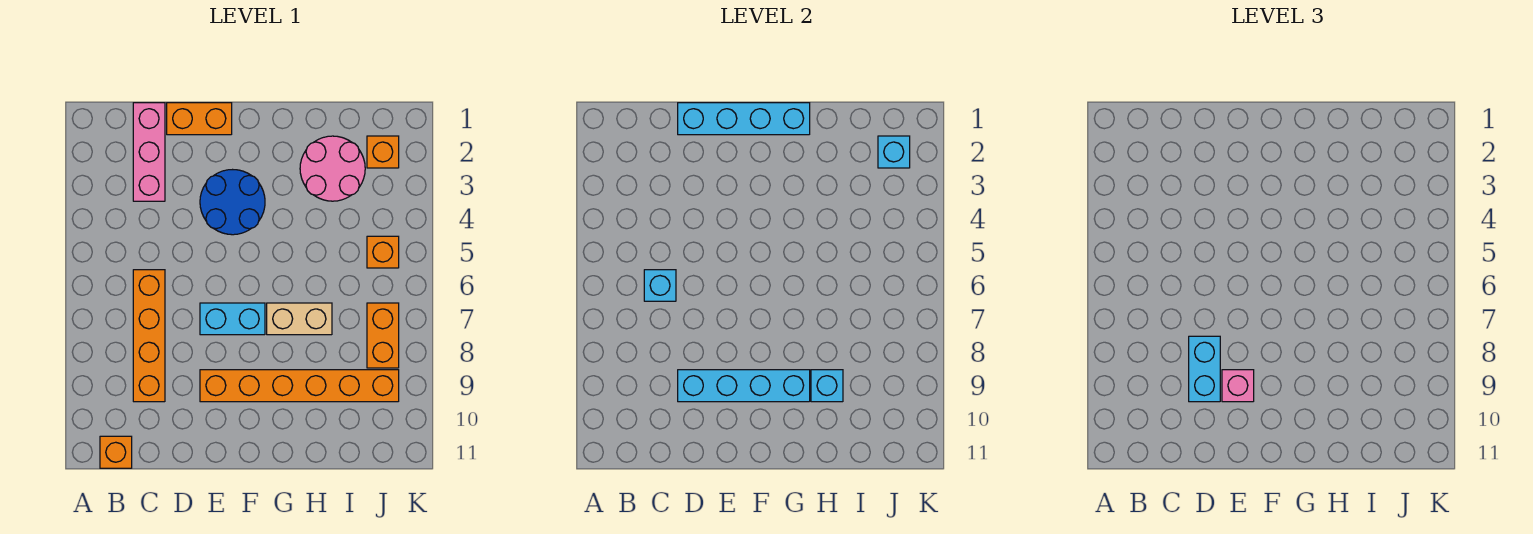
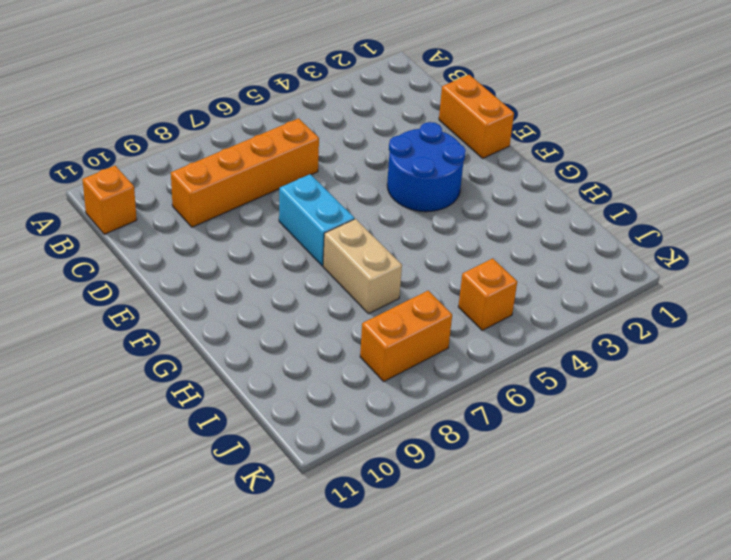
none -> pink brick C1:C3 level 1
none -> orange brick E9:J9 level 1
none -> pink round brick H2:I3 level 1

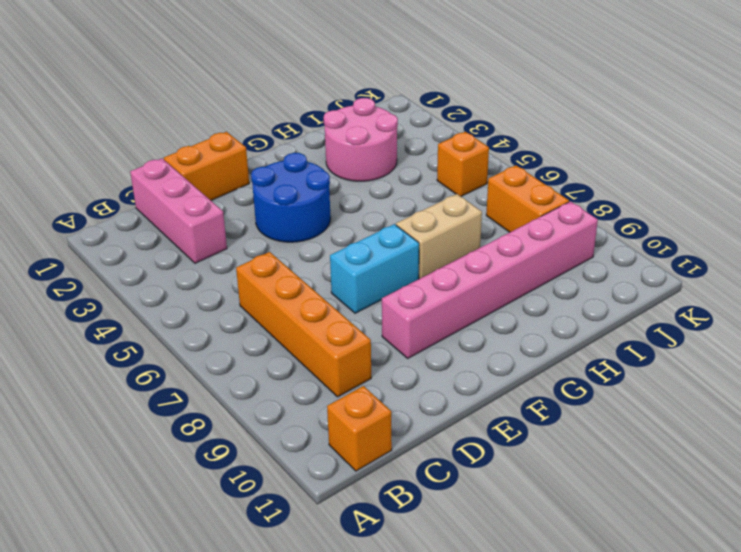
pink brick E9:J9 level 1 -> orange brick E9:J9 level 1
none -> orange brick J2 level 1
none -> cyan brick C6 level 2
none -> cyan brick D1:G1 level 2

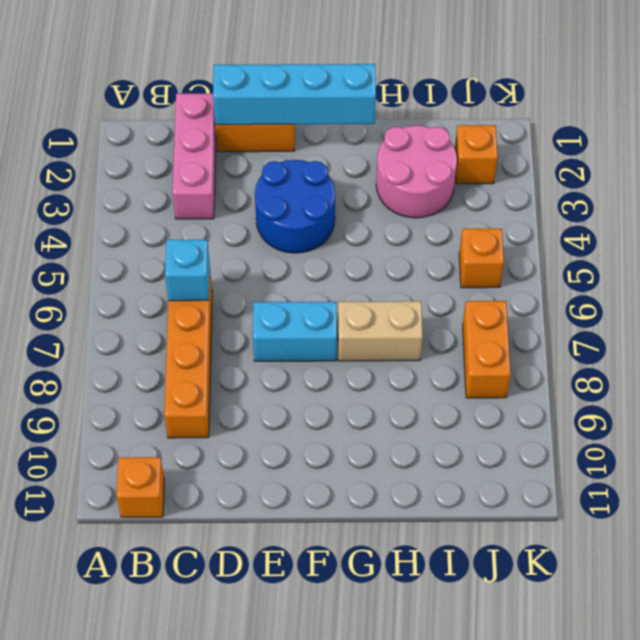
none -> orange brick E9:J9 level 1
none -> cyan brick D9:G9 level 2
none -> cyan brick H9 level 2

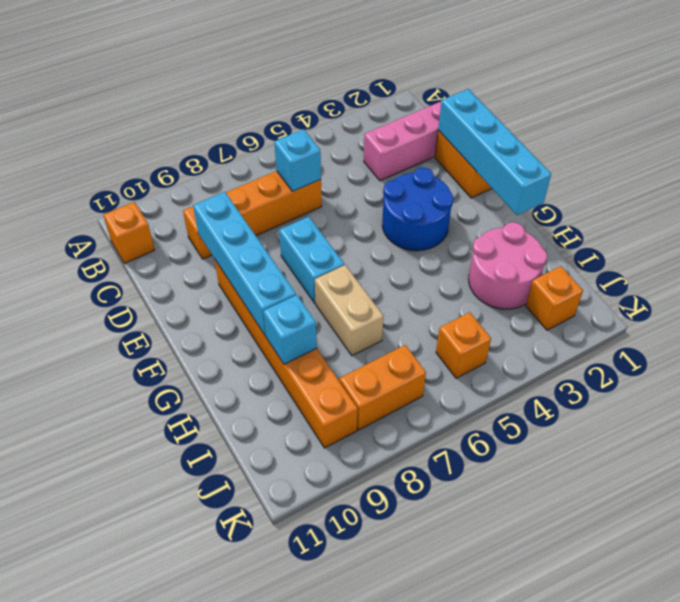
none -> cyan brick J2 level 2
none -> cyan brick D8:D9 level 3
none -> pink brick E9 level 3

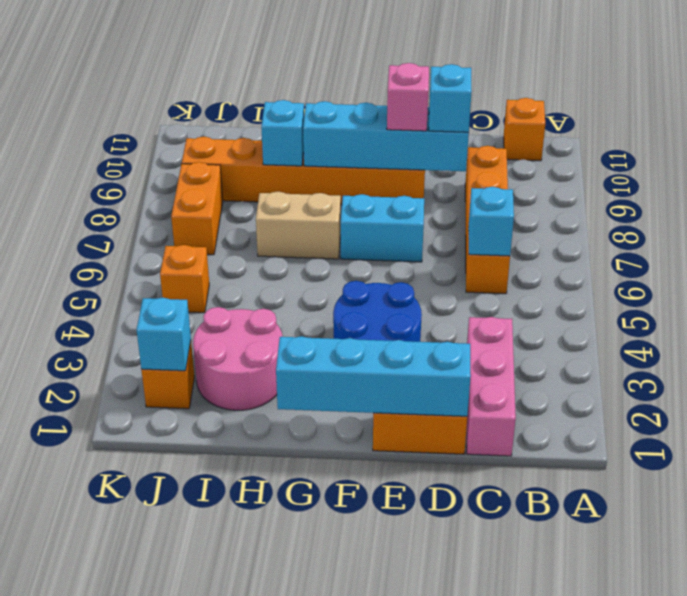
cyan brick D9 level 3 -> cyan brick D8:D9 level 3

